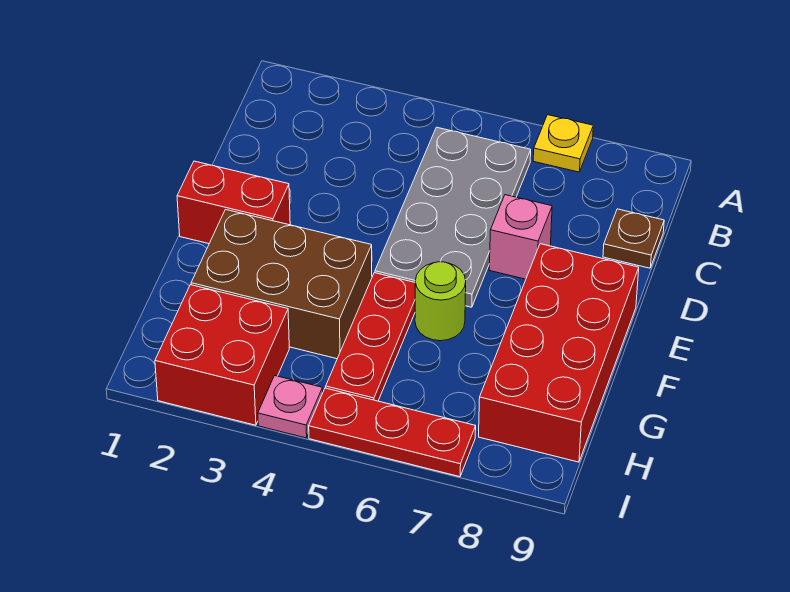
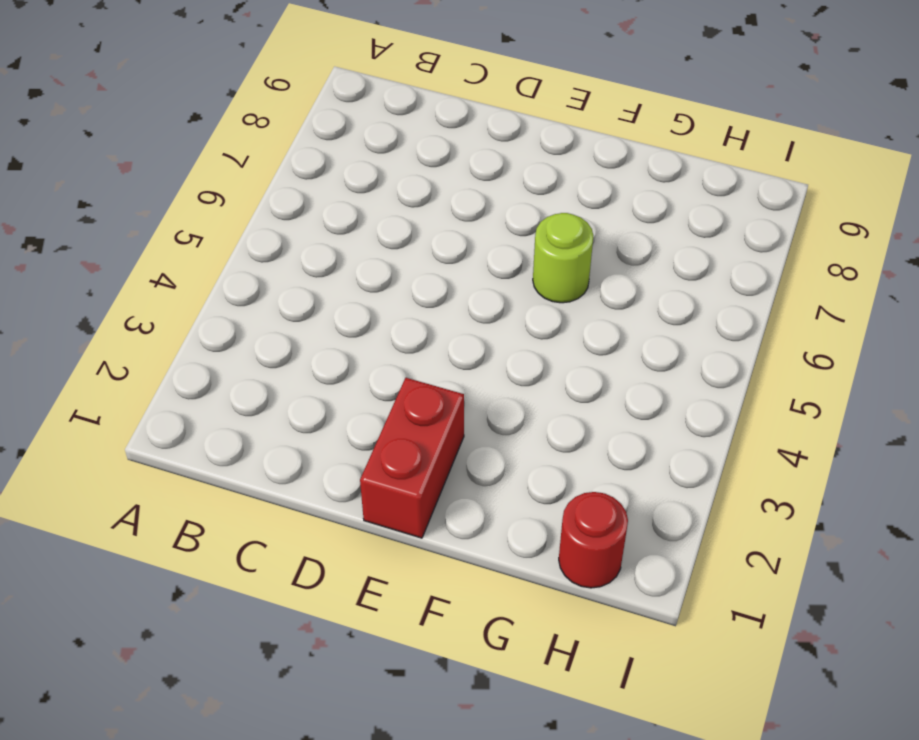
red round brick H1 level 1 -> none
none -> yellow plate A7 level 1
none -> grey plate B5:E6 level 1
none -> brown plate C9 level 1

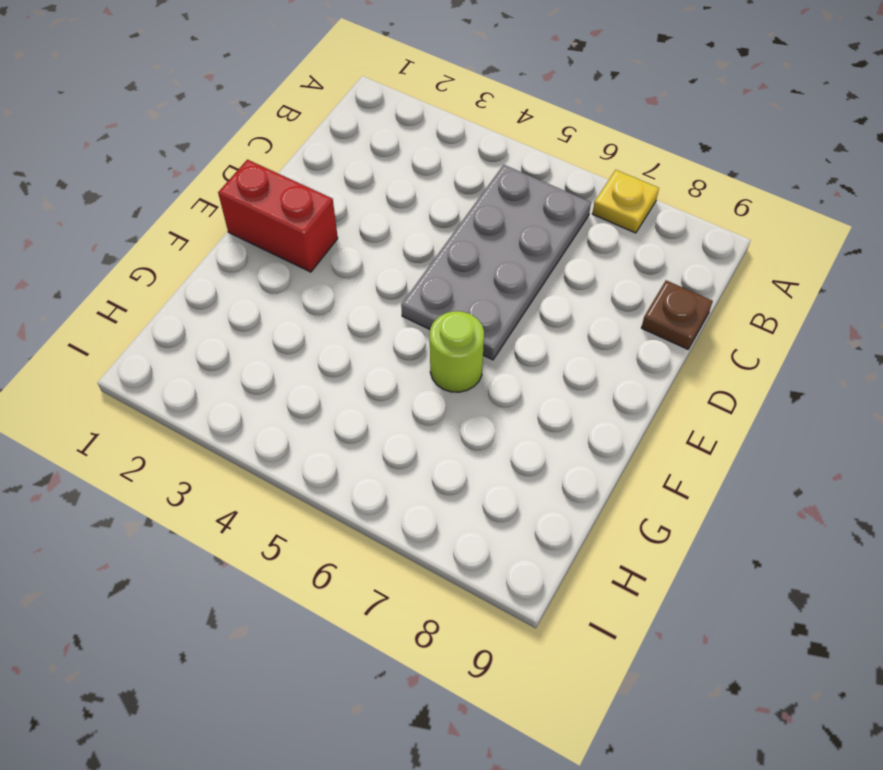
none -> pink brick D7 level 1
none -> red brick E8:H9 level 1
none -> brown brick F2:G4 level 1

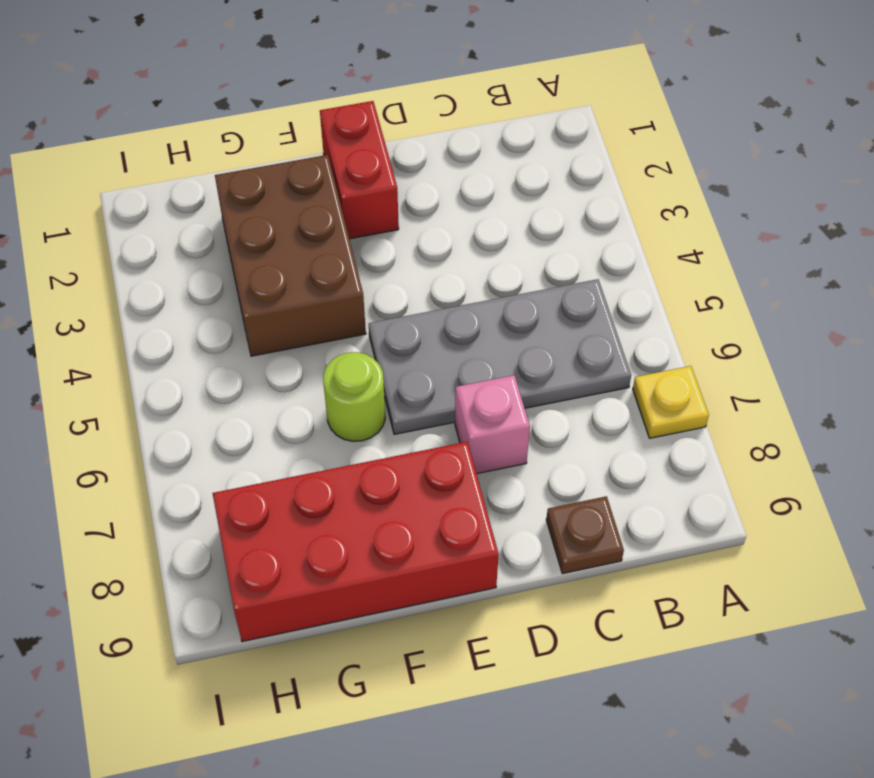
none -> red plate F5:H5 level 1
none -> red brick H2:I3 level 1
none -> pink plate I4 level 1

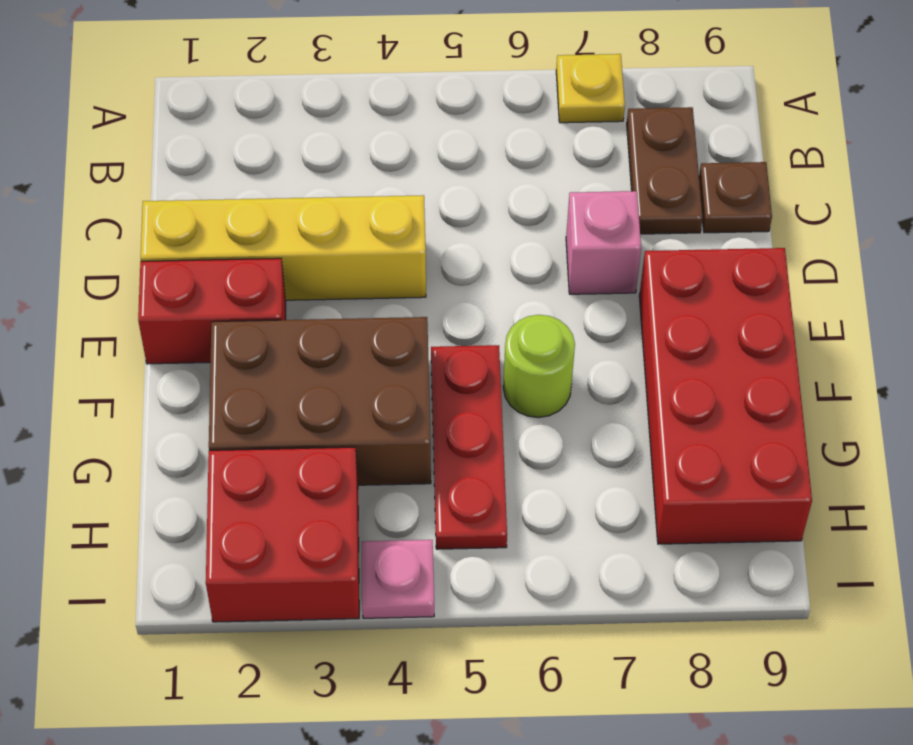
brown plate B8:C8 level 1 -> none
yellow brick D1:D4 level 1 -> none
none -> grey plate B5:E6 level 1
none -> red plate I5:I7 level 1

